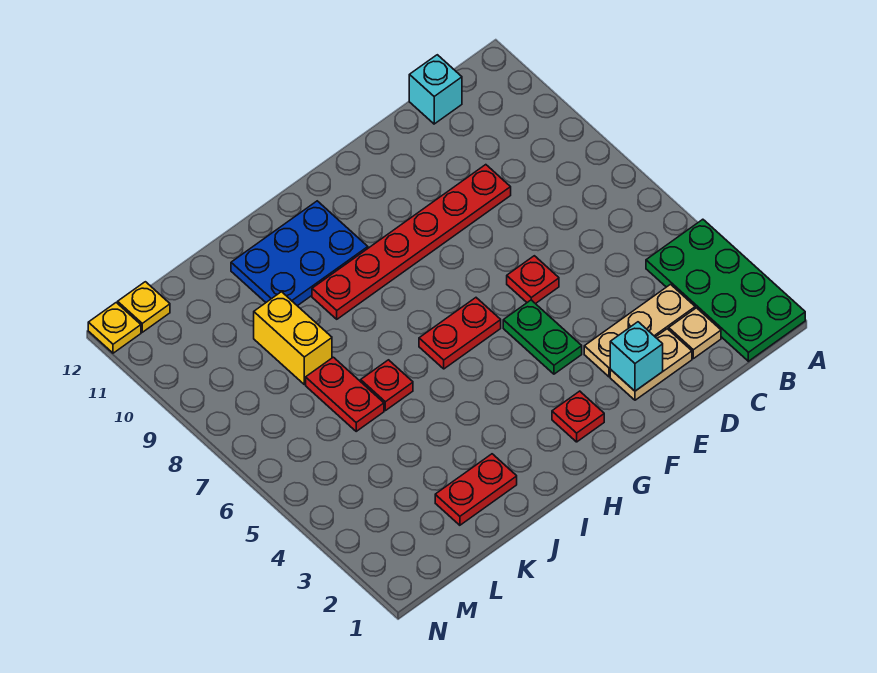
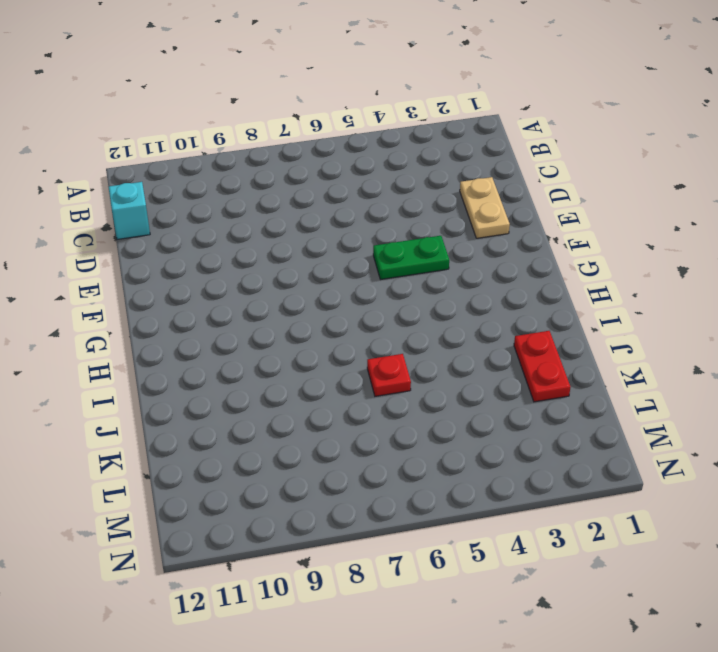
none -> green plate A1:B4 level 1
none -> tan plate C2 level 1
none -> tan plate C3:E3 level 1

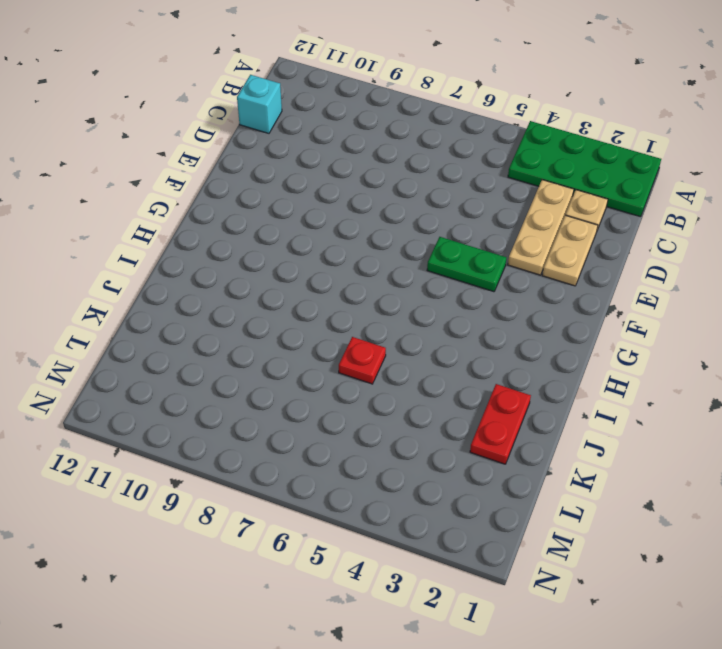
none -> red plate D9:I9 level 1
none -> red plate E6 level 1
none -> red plate G2 level 1

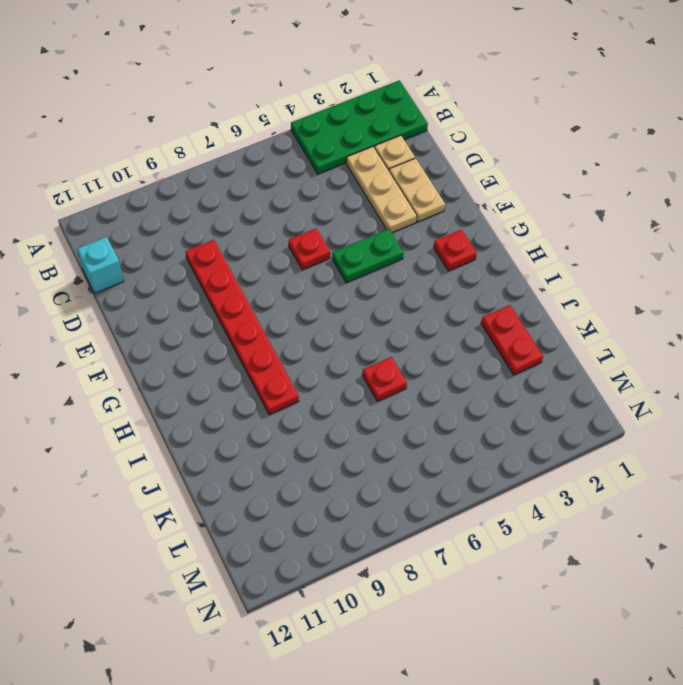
none -> red plate G6:H6 level 1
none -> blue plate H10:J11 level 1
none -> red plate K6:K7 level 1

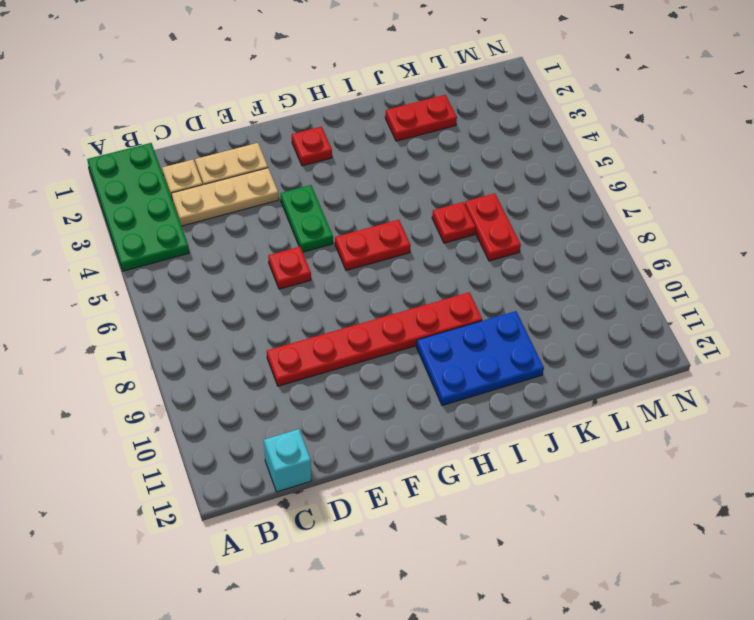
none -> yellow brick K8:K9 level 1
none -> yellow plate M12 level 1
none -> yellow plate N12 level 1

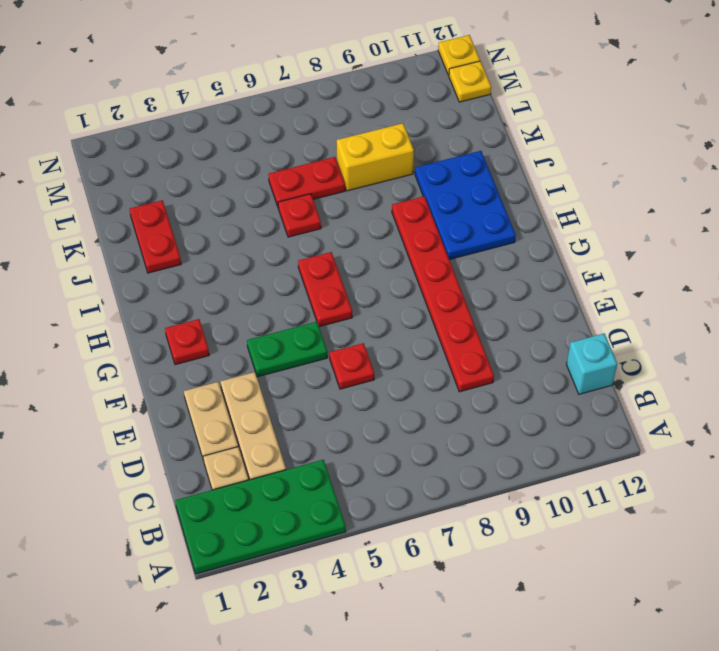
none -> cyan brick E2 level 2

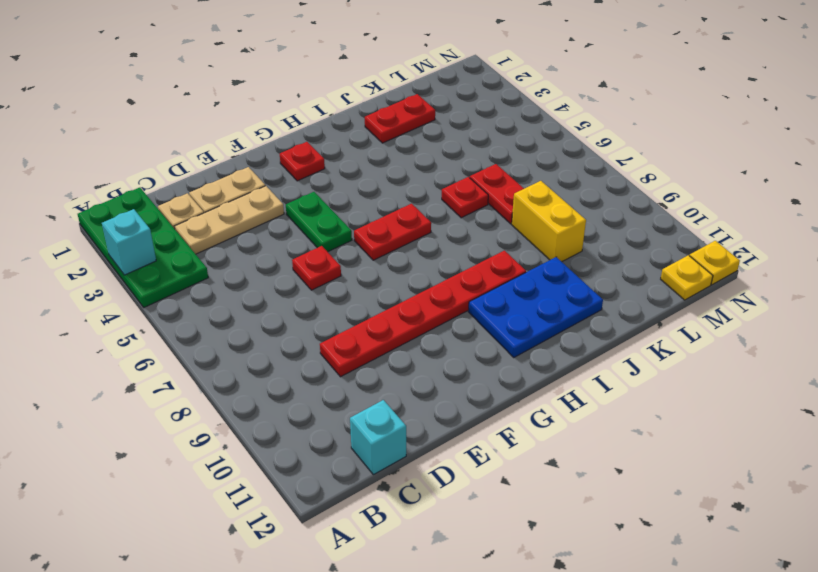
cyan brick A3 level 2 -> cyan brick E2 level 2

